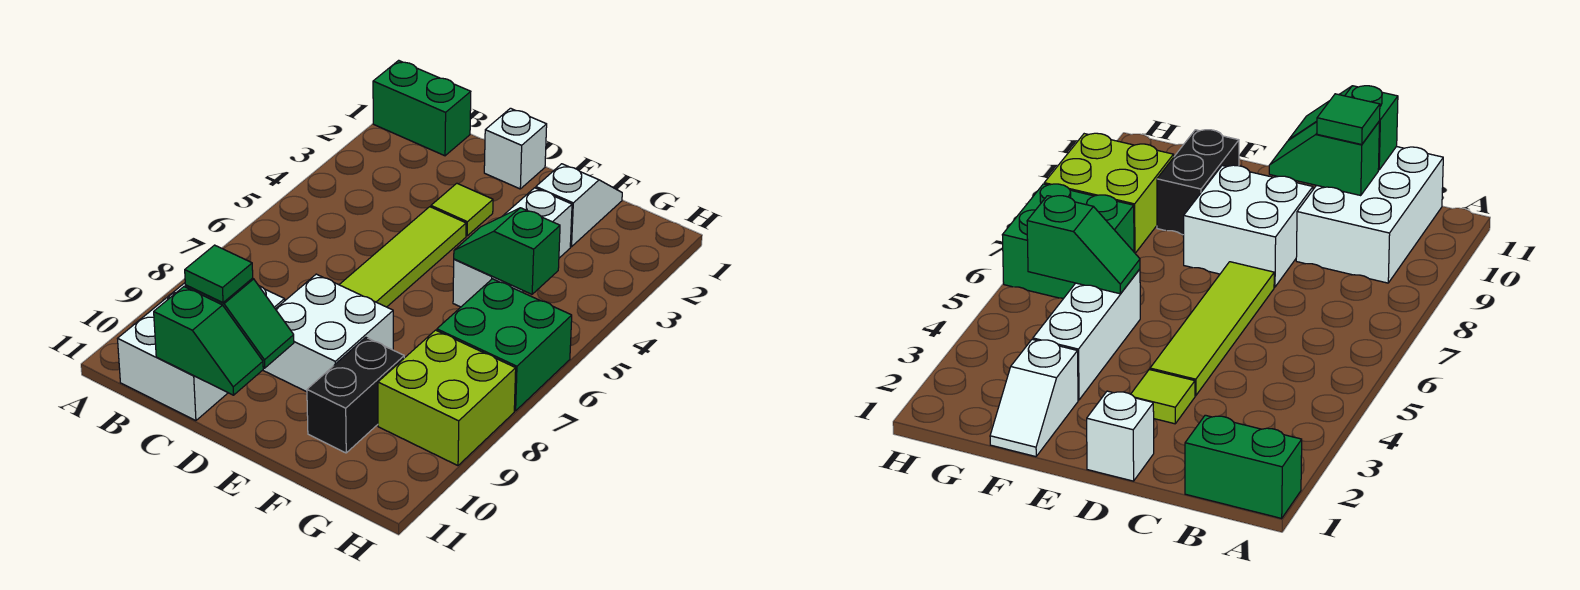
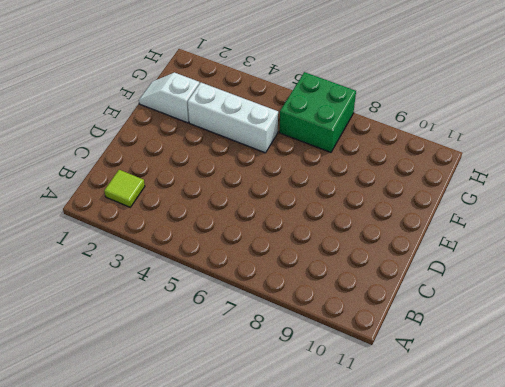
lime tile B2 level 1 -> lime tile D3 level 1
none -> green brick A1:B1 level 1
none -> white brick B9:C11 level 1
none -> white brick D1 level 1

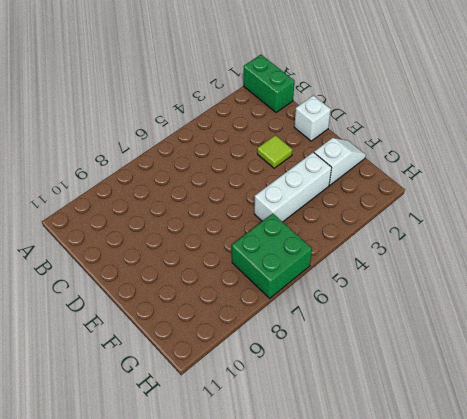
none -> white brick B9:C11 level 1
none -> lime tile D4:D7 level 1
none -> white brick D8:E9 level 1

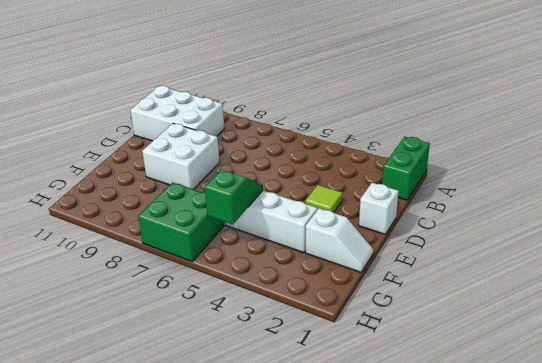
none -> lime tile D4:D7 level 1
none -> black brick F9:F10 level 1
none -> lime brick G8:H9 level 1

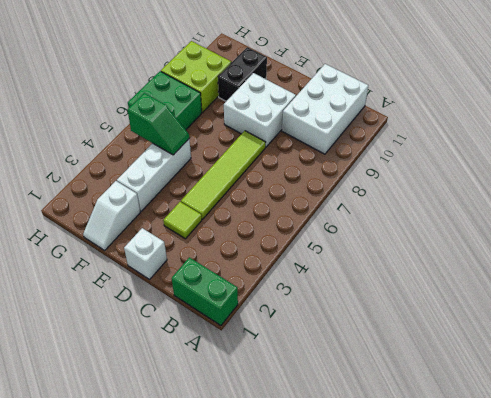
none -> green slope C10:D10 level 2 top C
none -> green slope C11:D11 level 2 top C
none -> green tile C10 level 3

